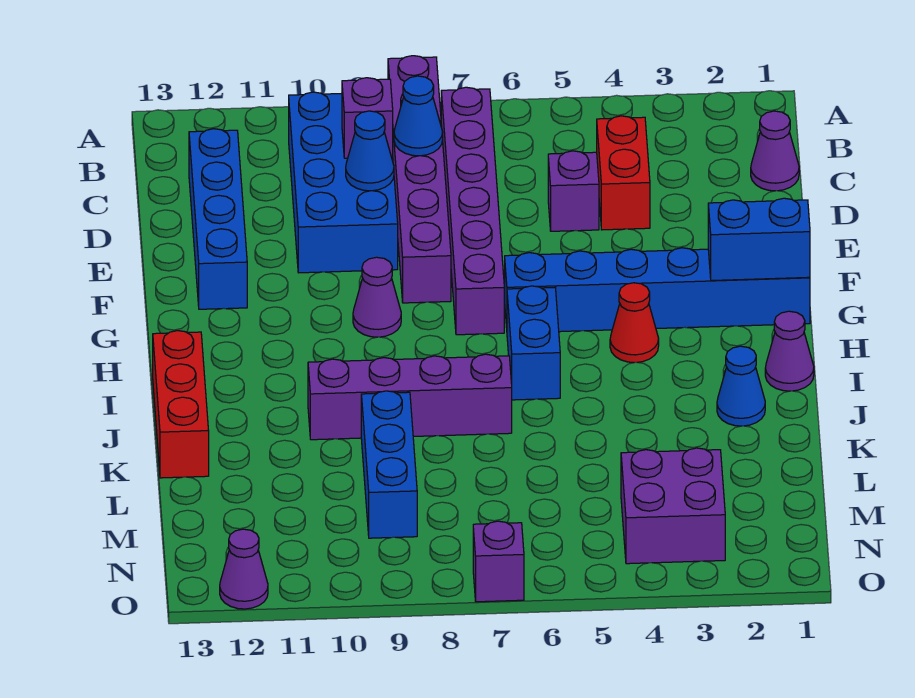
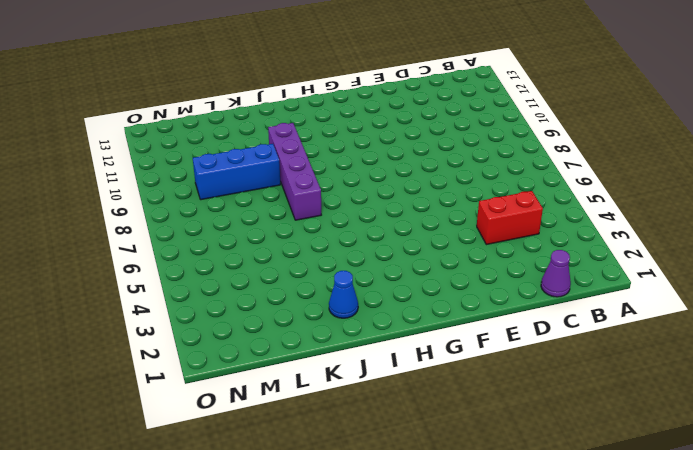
none -> purple brick A8:F8 level 1
none -> purple brick B7:G7 level 1
none -> blue brick B9:E10 level 1

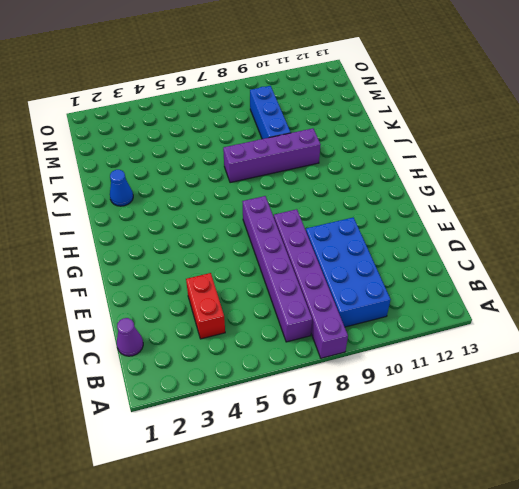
none -> blue brick C12:F12 level 1
none -> purple brick D5 level 1
none -> blue brick G1:G6 level 1

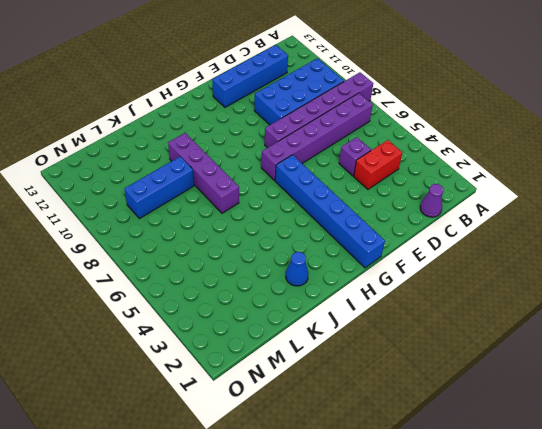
none -> purple cone G9 level 1
none -> red cone H4 level 1
none -> blue brick H6:I6 level 1

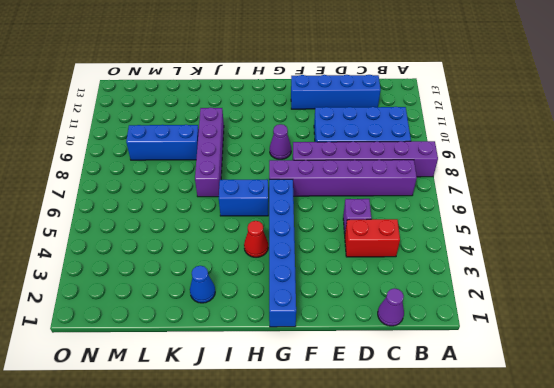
none -> purple cone I1 level 1
none -> red brick I13:K13 level 1
none -> purple brick M3:N4 level 1

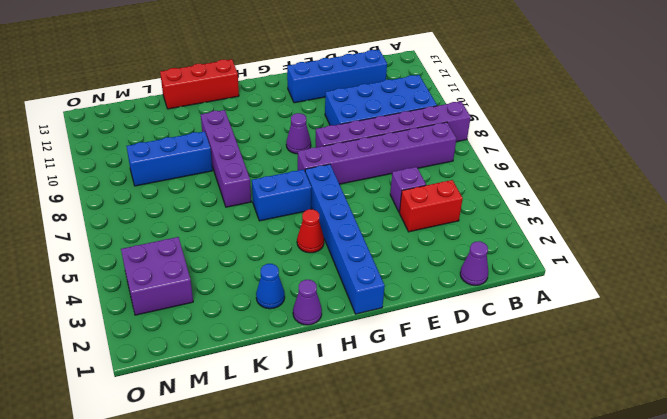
none -> purple brick O7 level 1
none -> purple cone O12 level 1
none -> blue cone C8 level 2

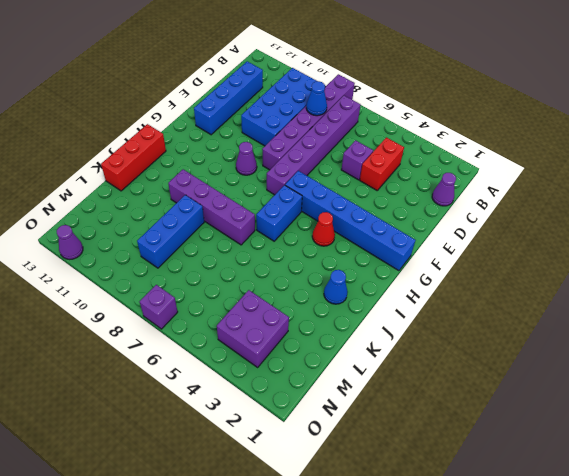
none -> purple cone I1 level 1
none -> purple brick C9 level 2
none -> blue cone D9 level 2

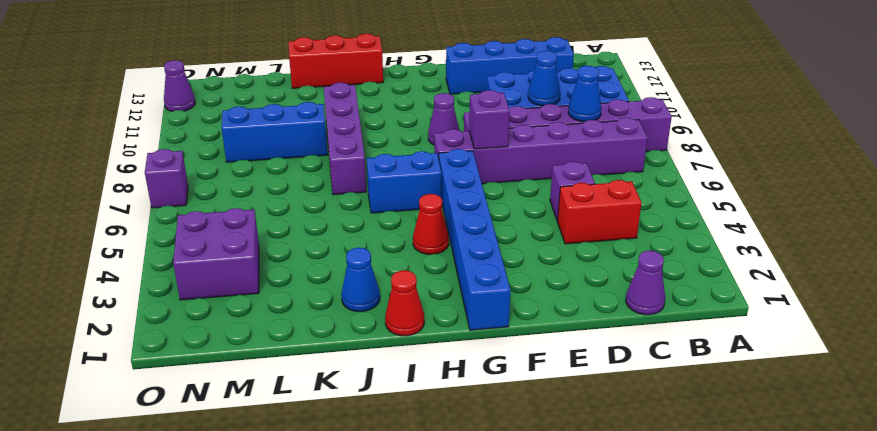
purple brick F7 level 2 -> purple brick C9 level 2
red cone I1 level 1 -> purple cone I1 level 1
none -> blue brick G1:G2 level 2

